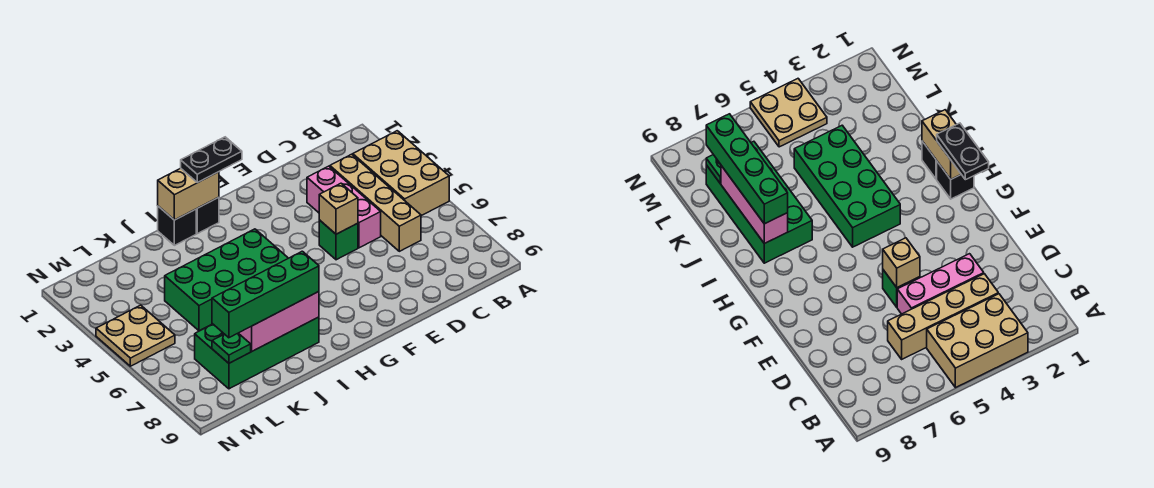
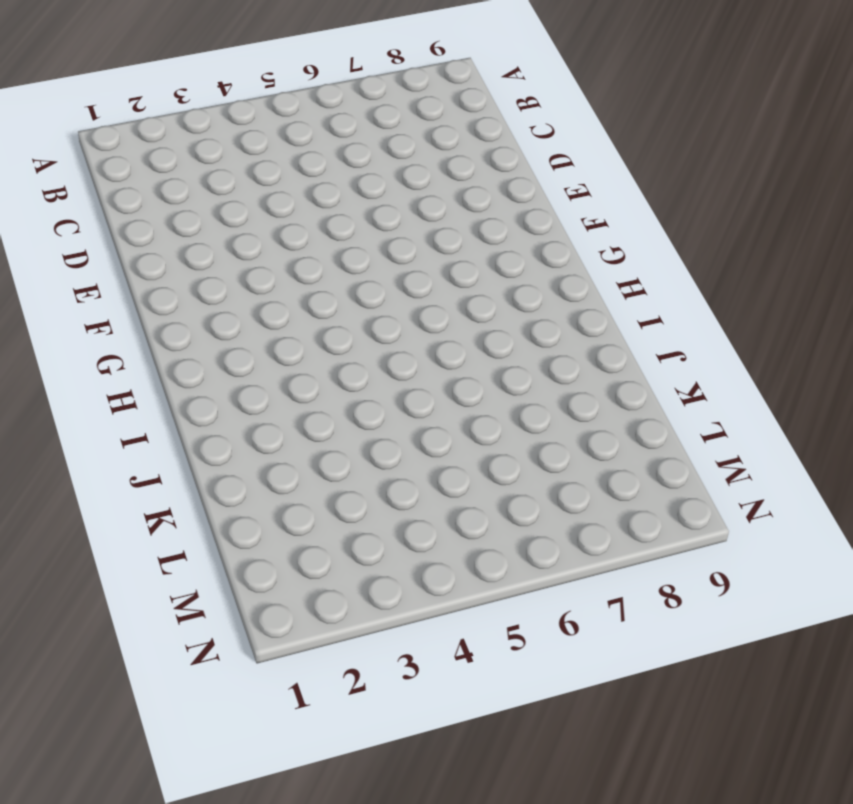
none -> tan brick A3:B5 level 1
none -> tan brick C3:C6 level 1
none -> pink brick D3:D5 level 1

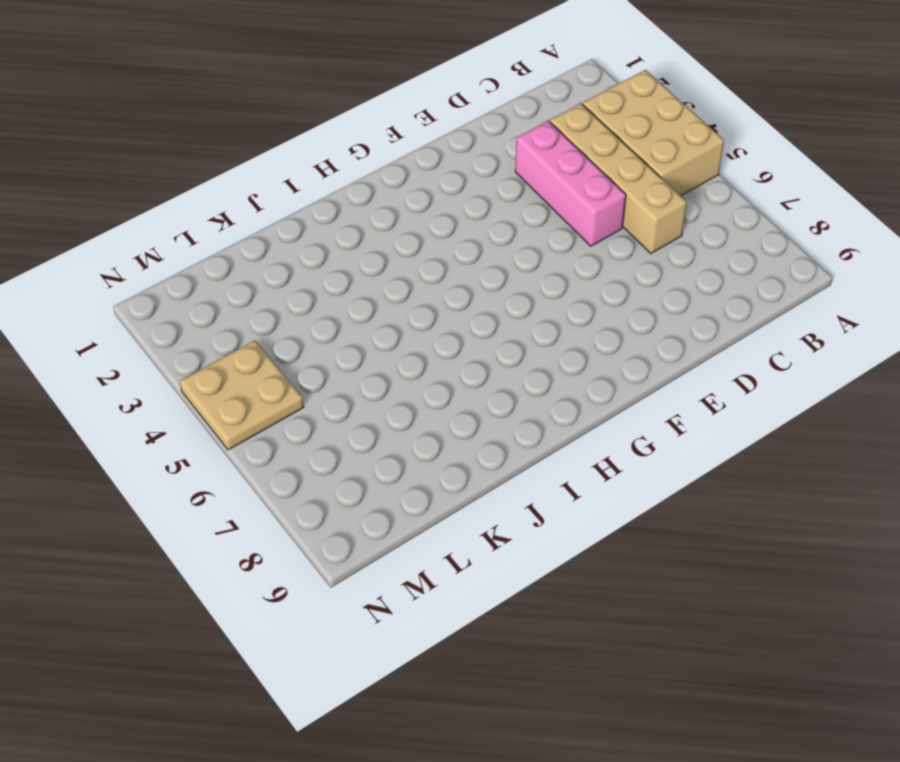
none -> green brick E5 level 1
none -> black brick H1 level 1
none -> green brick H4:K5 level 1

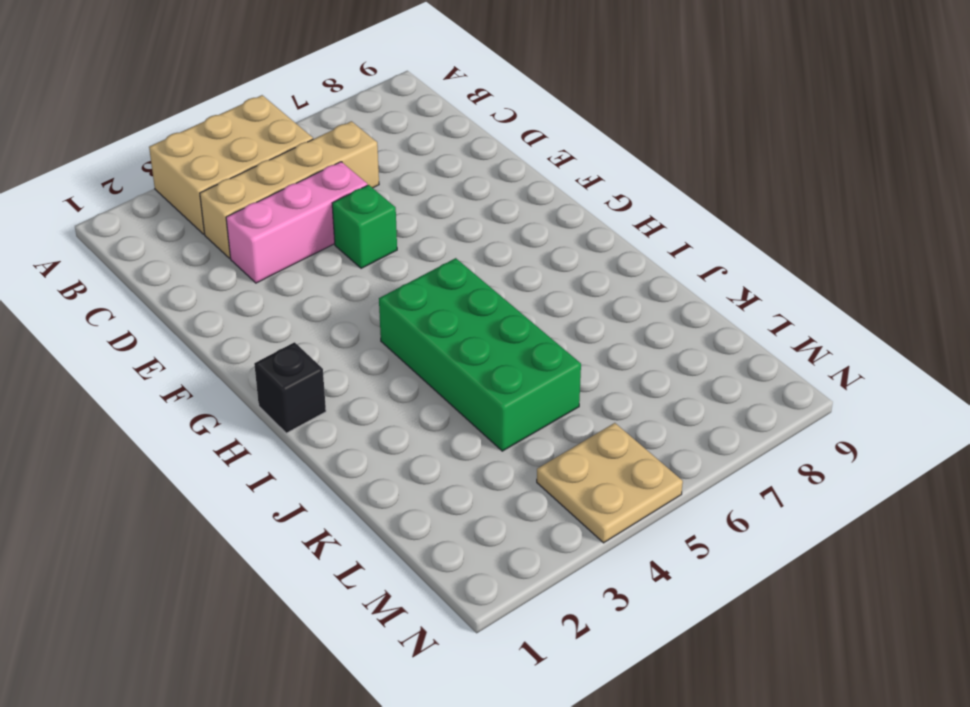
none -> black brick I1 level 1
none -> green brick I7:L8 level 1
none -> tan brick E5 level 2

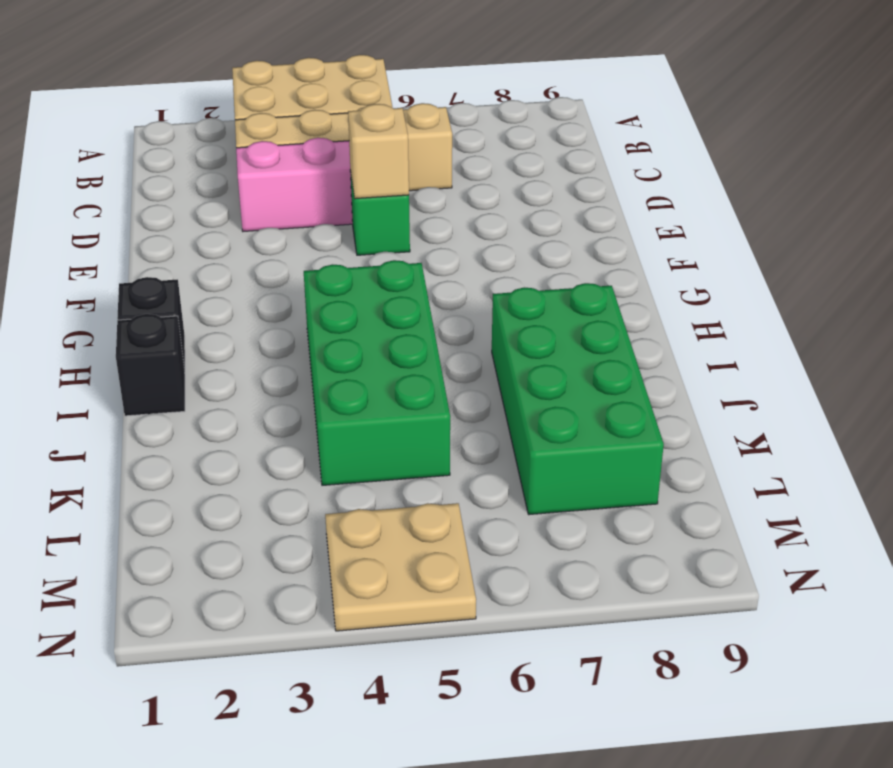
none -> tan brick H1:I1 level 2
none -> pink brick I8:K8 level 2
none -> green plate L8 level 2

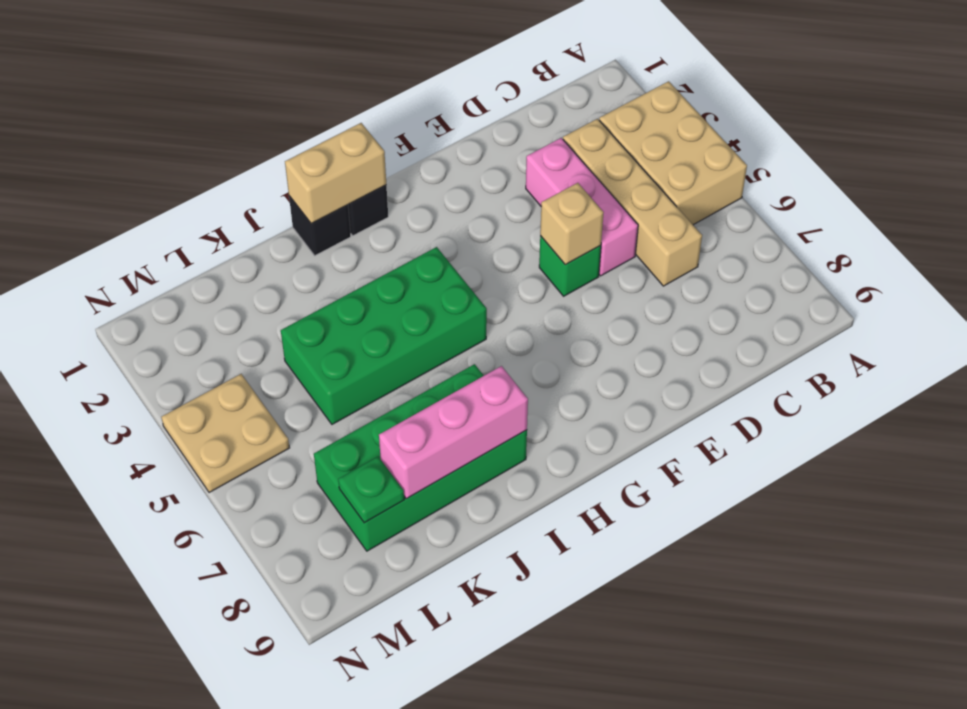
none -> black plate G1:H1 level 3
none -> green brick I8:L8 level 3

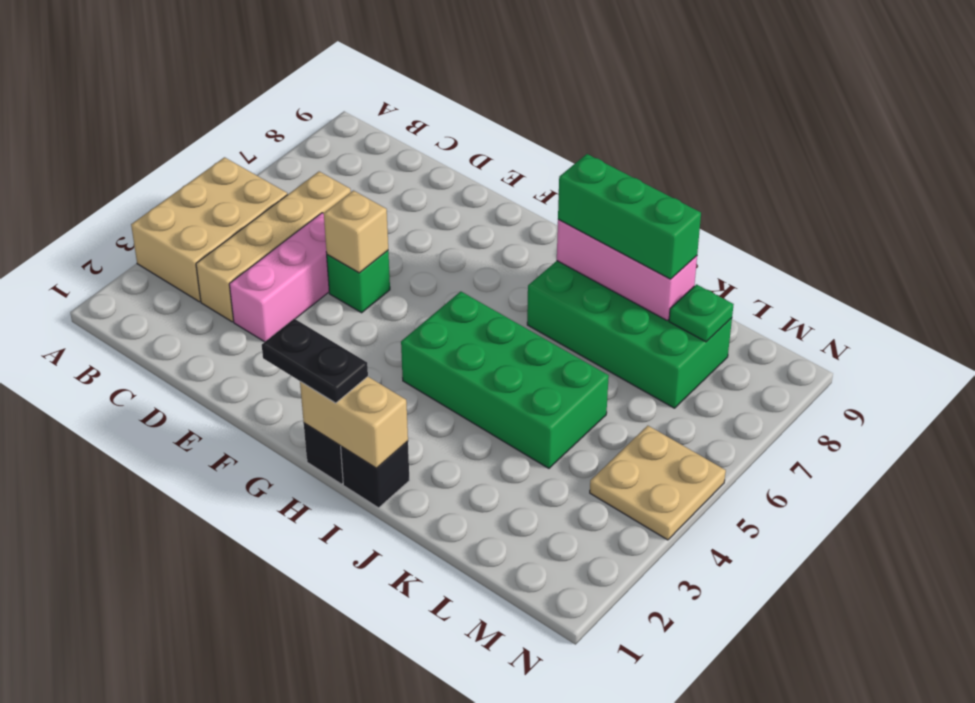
green brick I8:K8 level 3 -> green brick I8:L8 level 3

